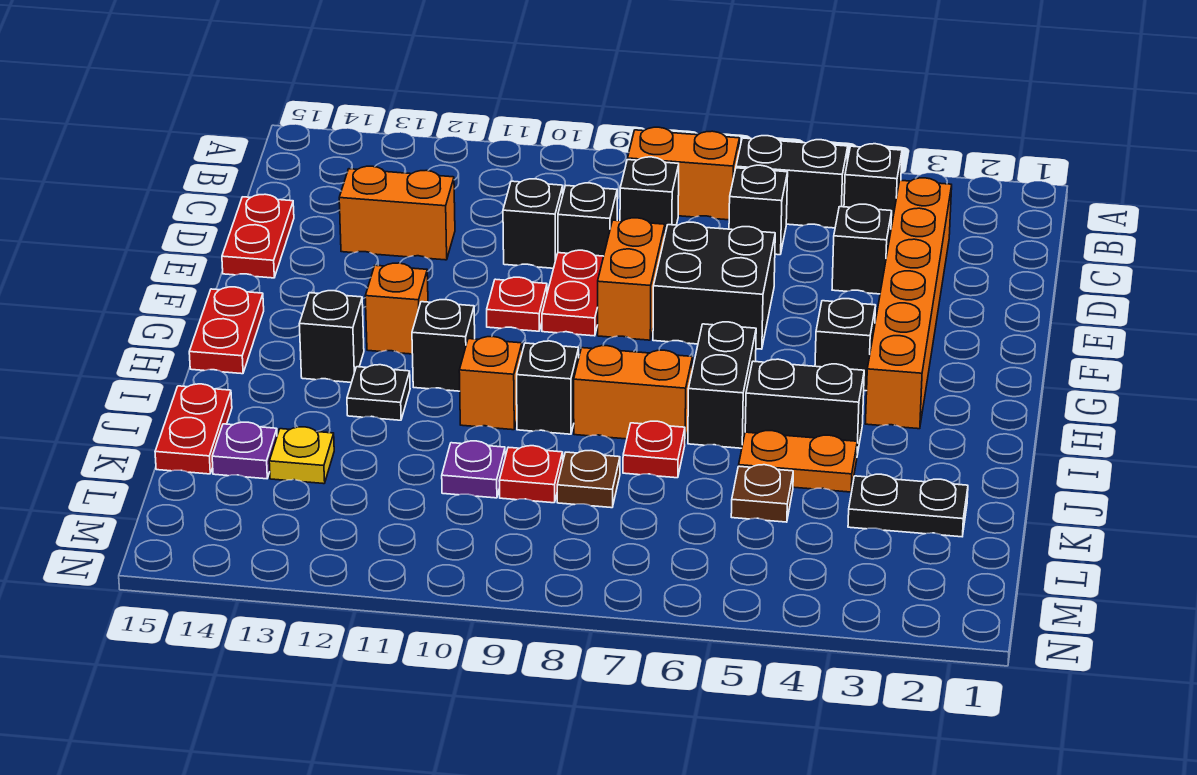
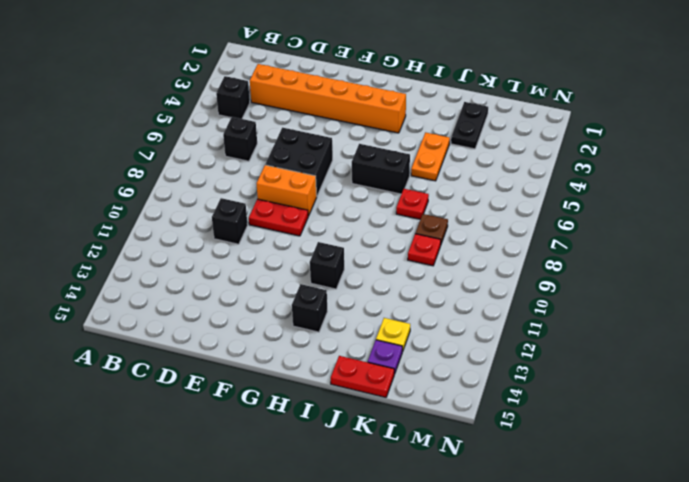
none -> black brick B5:B6 level 1
none -> orange brick B7:B8 level 1
none -> black brick C8 level 1
none -> black brick D4 level 1

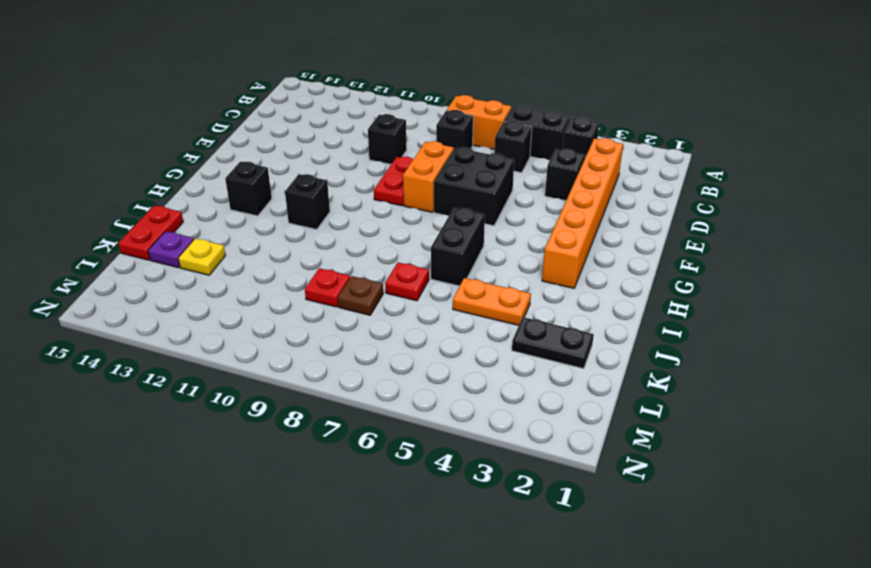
none -> black brick D9 level 1
none -> orange brick D12:D13 level 1
none -> red plate D15:E15 level 1
none -> red plate F10 level 1

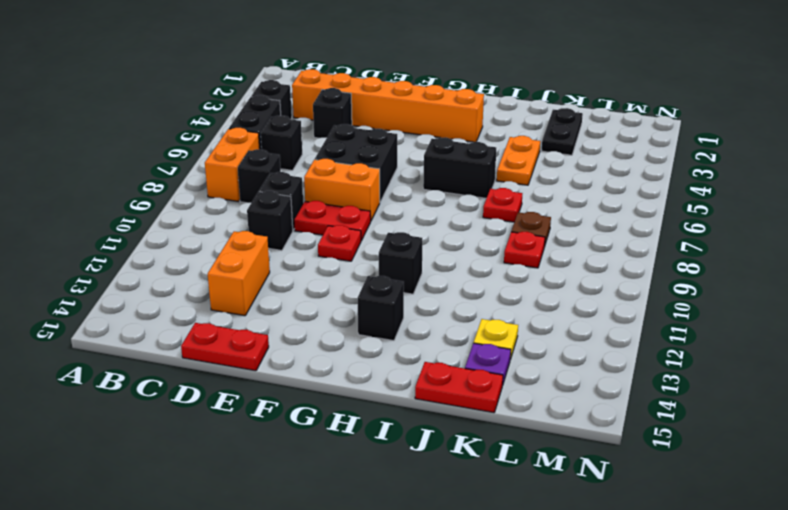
none -> black brick G4 level 1
none -> orange brick G12 level 1
none -> red plate G15:H15 level 1
none -> black brick I4:I5 level 1

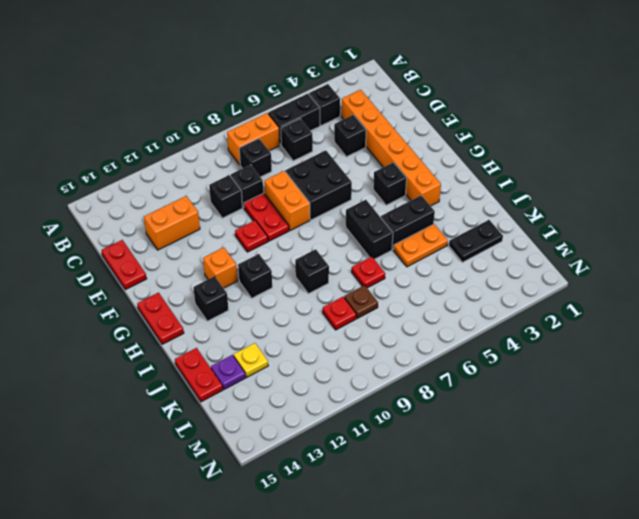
none -> orange brick I7:I8 level 1
none -> orange brick I10 level 1
none -> black plate I12 level 1
none -> brown plate K5 level 1

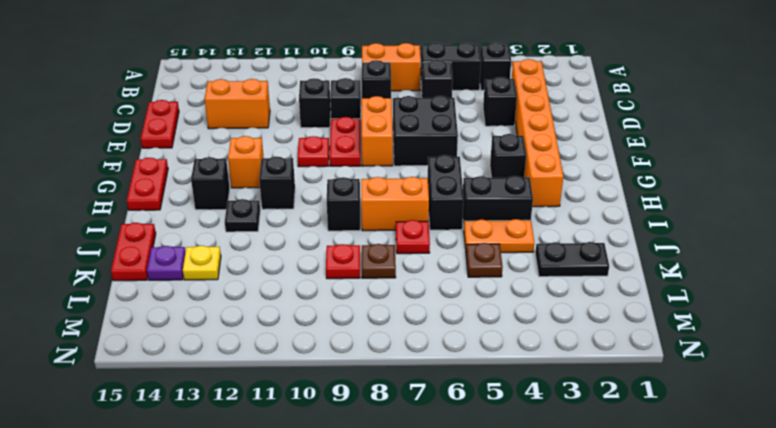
none -> orange brick I10 level 1
none -> purple plate K10 level 1

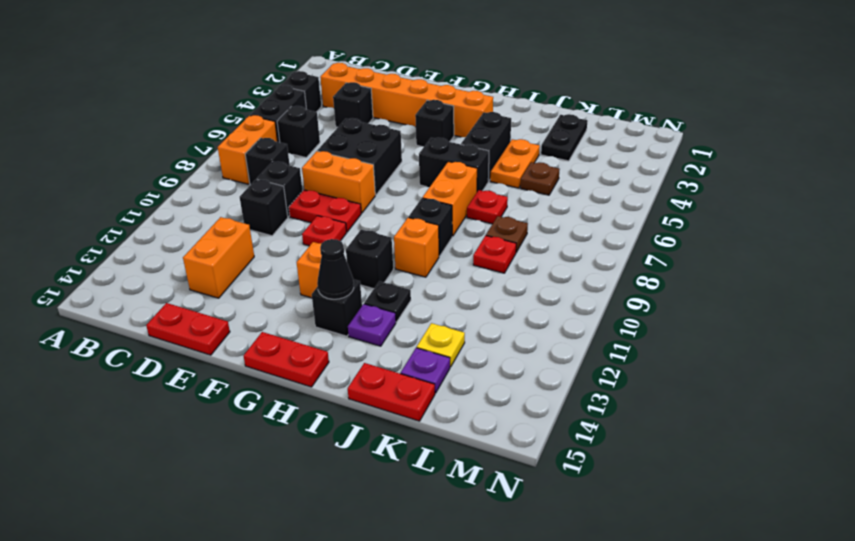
black cone H13 level 2 -> none
purple plate I13 level 1 -> purple plate K10 level 1

